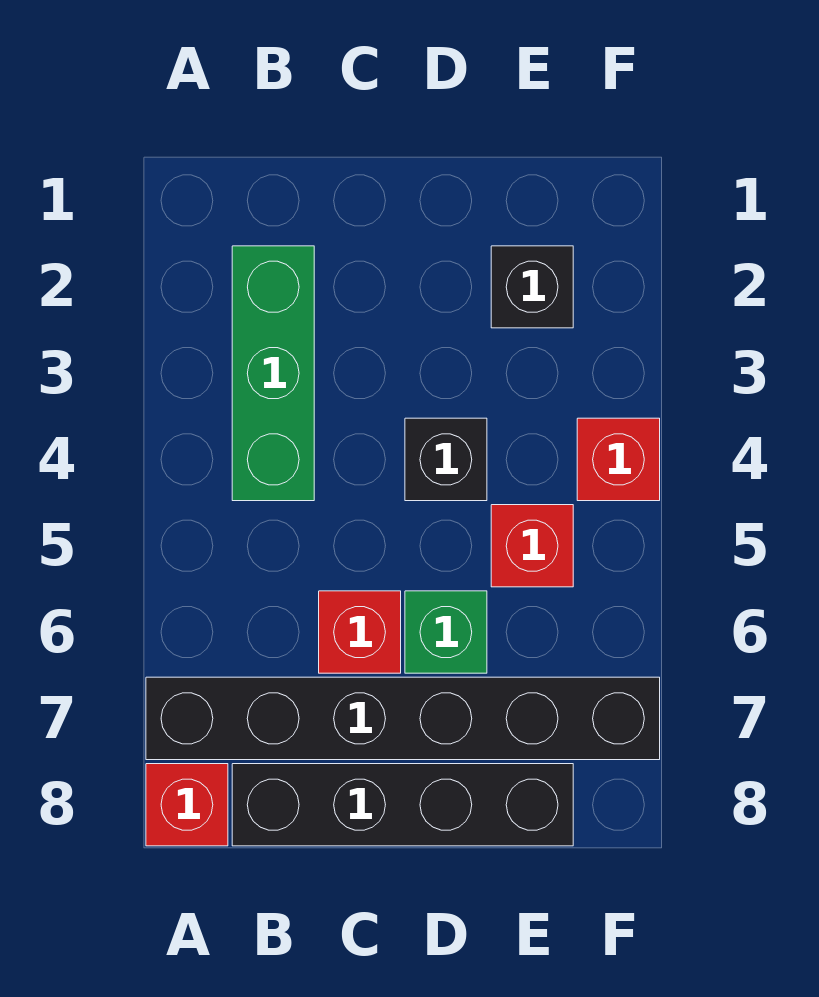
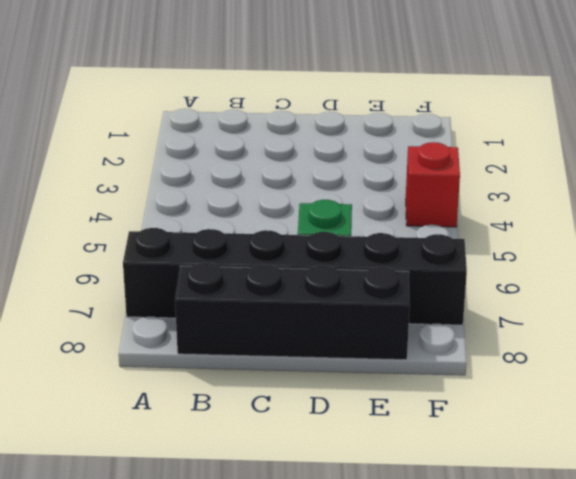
none -> red brick A8 level 1
none -> green brick B2:B4 level 1

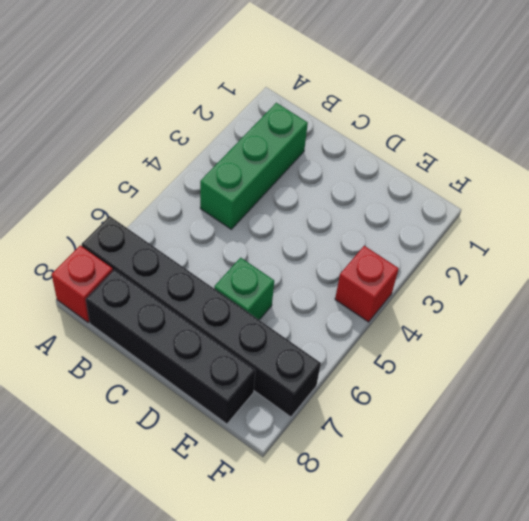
none -> red brick C6 level 1
none -> black brick D4 level 1

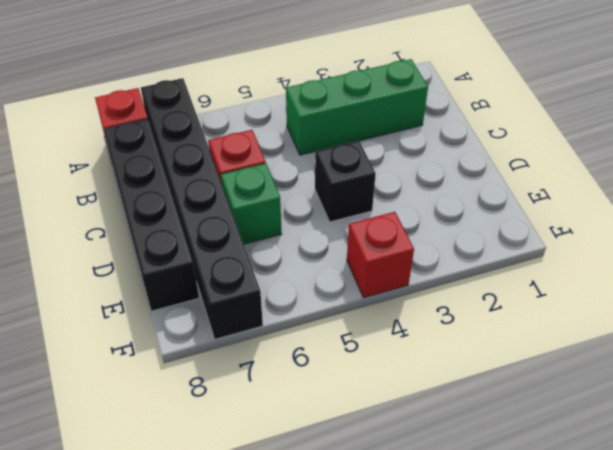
none -> black brick E2 level 1
none -> red brick E5 level 1

